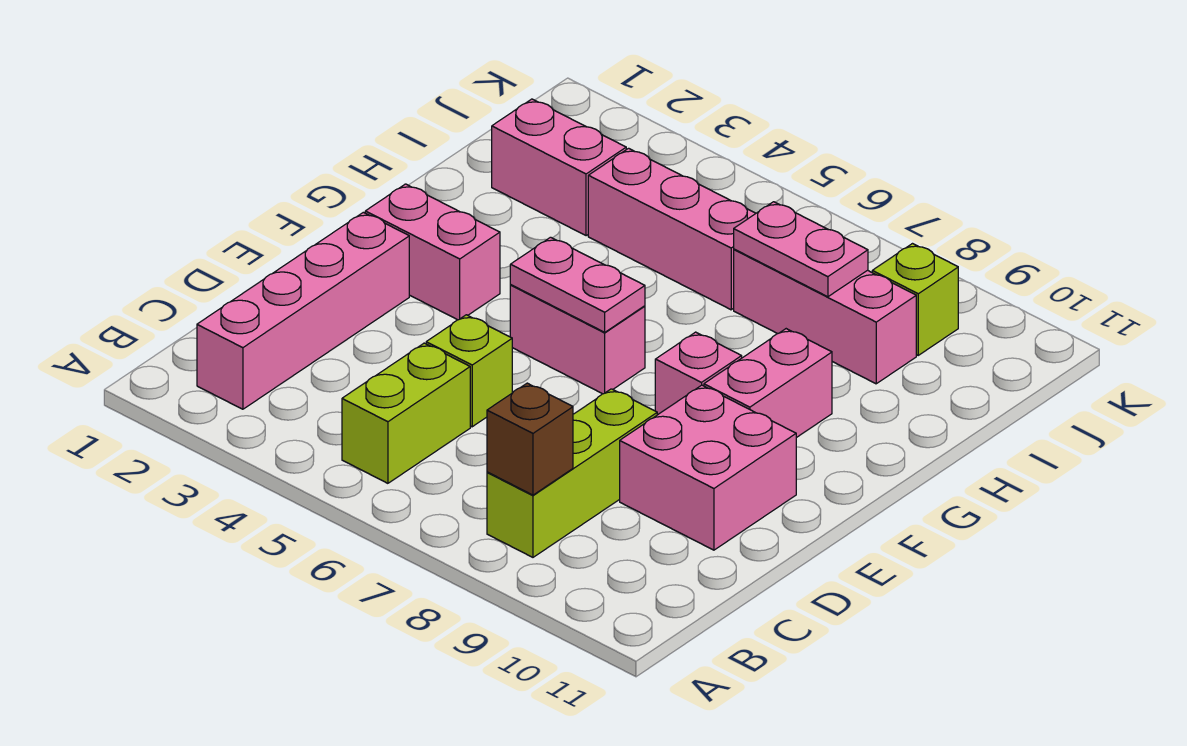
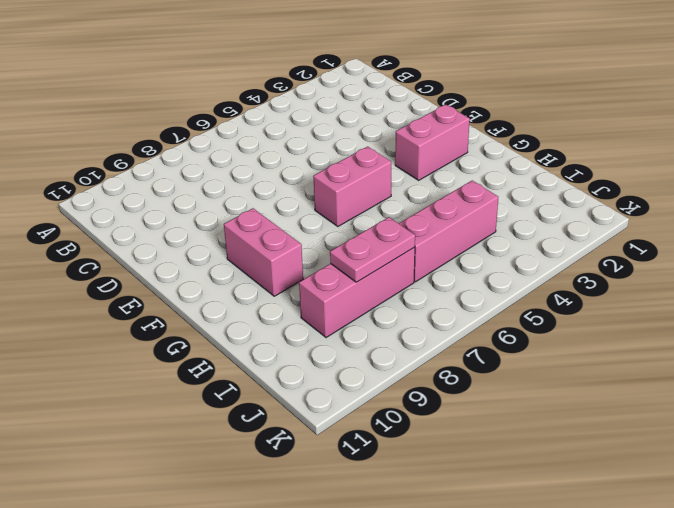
none -> pink brick B2:E2 level 1
none -> lime brick B5:C5 level 1
none -> lime brick B8:D8 level 1

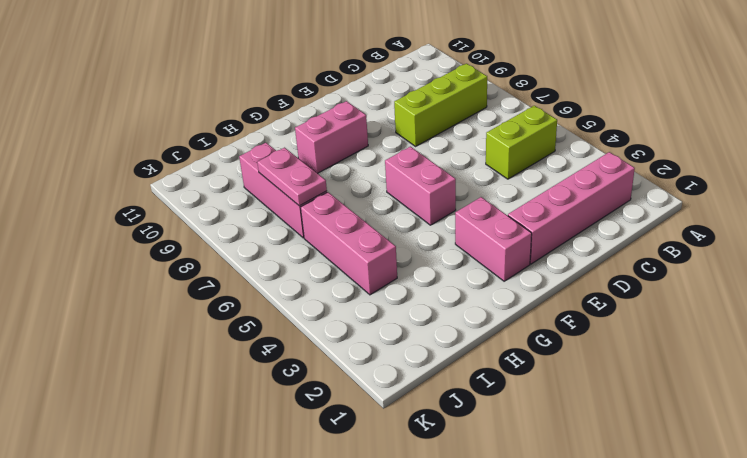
none -> lime brick D5 level 1
none -> pink brick D9:E10 level 1
none -> pink brick F8 level 1

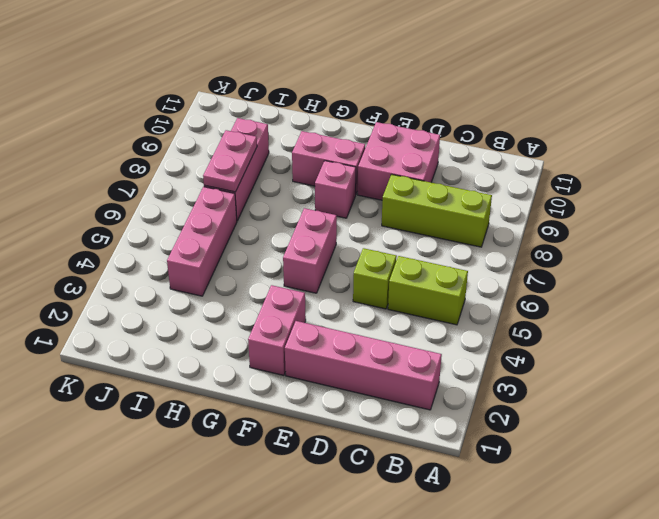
none -> pink brick I2:I3 level 1
none -> lime brick J9 level 1
none -> brown brick B8 level 2

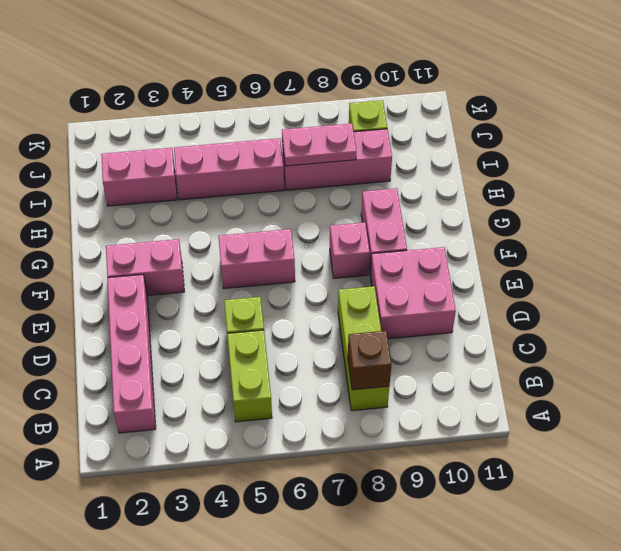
none -> pink plate F5:F6 level 2

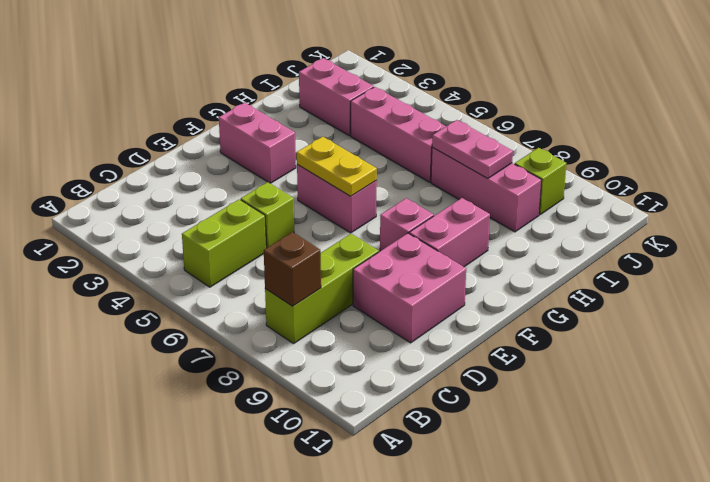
yellow plate F5:F6 level 2 -> pink plate F5:F6 level 2
none -> pink brick B2:E2 level 1

